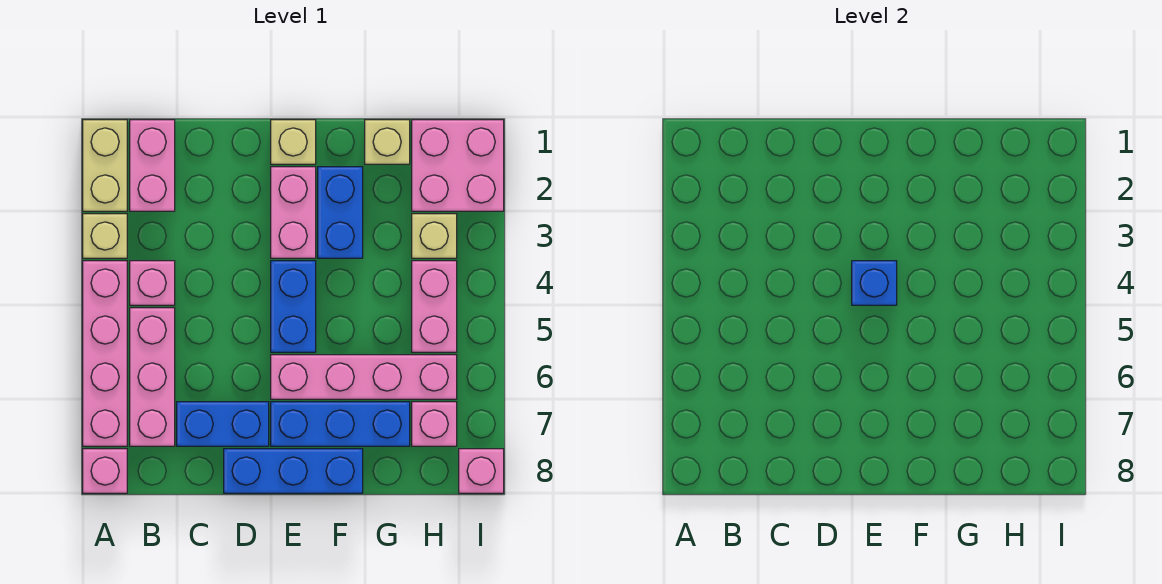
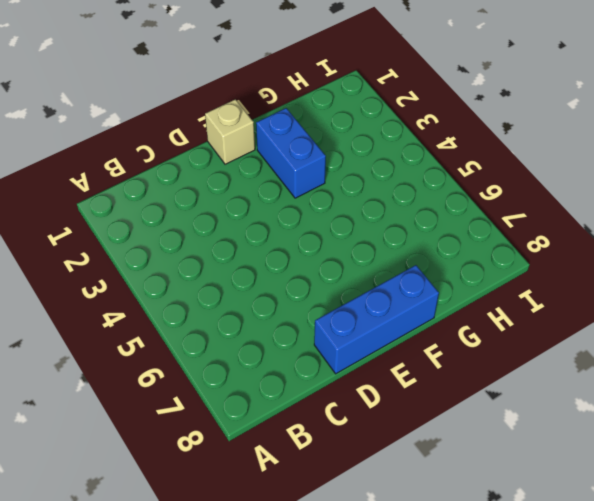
none -> tan brick A1:A2 level 1
none -> tan brick A3 level 1
none -> pink brick A4:A7 level 1

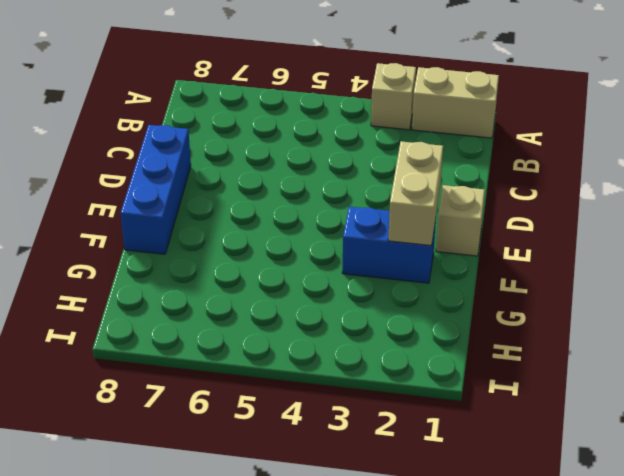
tan brick E2:F2 level 2 -> none
none -> pink brick A4:A7 level 1
none -> pink brick A8 level 1
none -> pink brick B1:B2 level 1

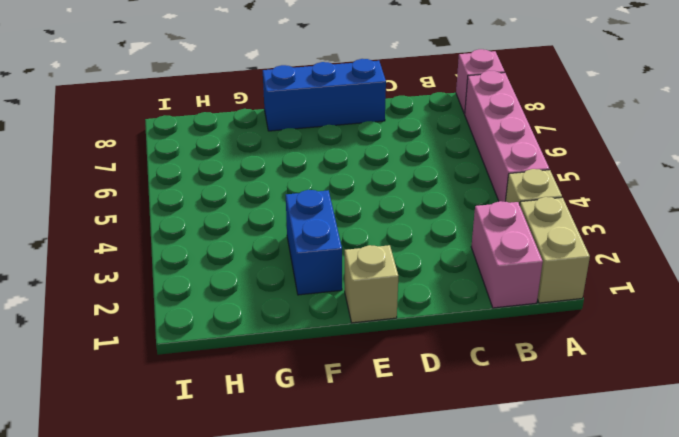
none -> pink brick B4 level 1
none -> pink brick B5:B7 level 1
none -> blue brick C7:D7 level 1

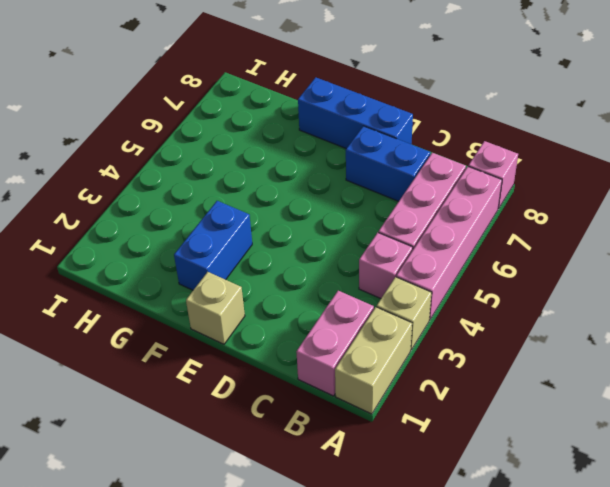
none -> pink brick E2:E3 level 1
none -> blue brick E4:E5 level 1
none -> pink brick E6:H6 level 1

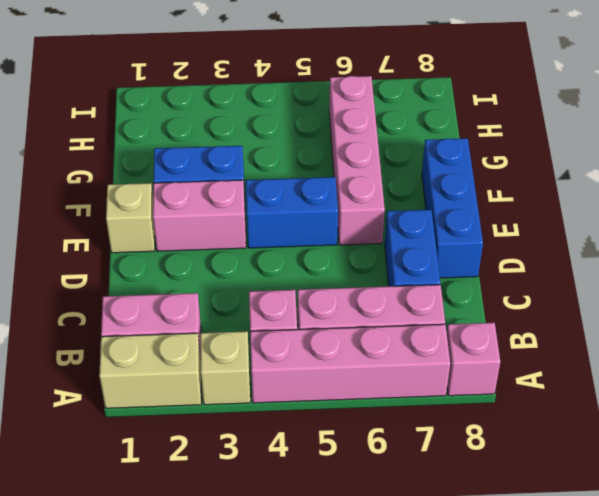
none -> blue brick E7:G7 level 1
none -> tan brick G1 level 1
none -> pink brick H1:I2 level 1

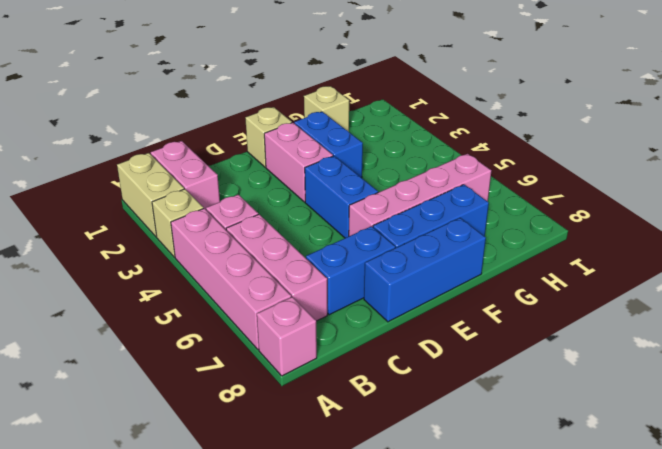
none -> pink brick H1:I2 level 1
none -> tan brick H3 level 1
none -> pink brick H4:H5 level 1

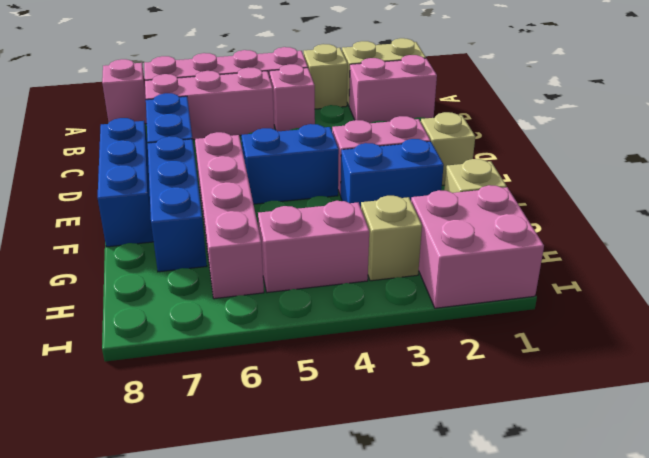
none -> pink brick H7 level 1
none -> pink brick I8 level 1
none -> blue brick E4 level 2

